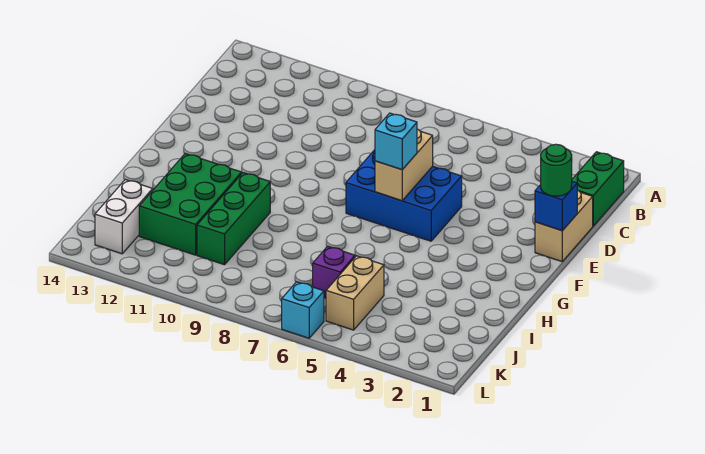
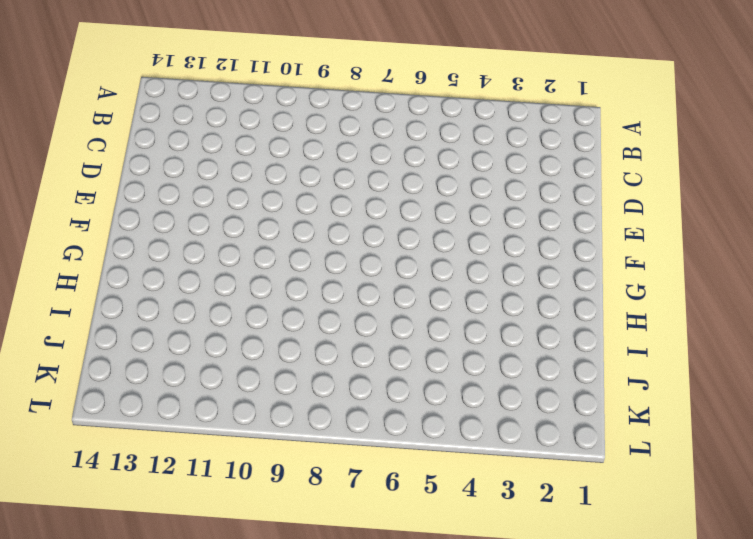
none -> green brick B1:C1 level 1
none -> tan brick D1:E1 level 1
none -> blue brick E5:F7 level 1

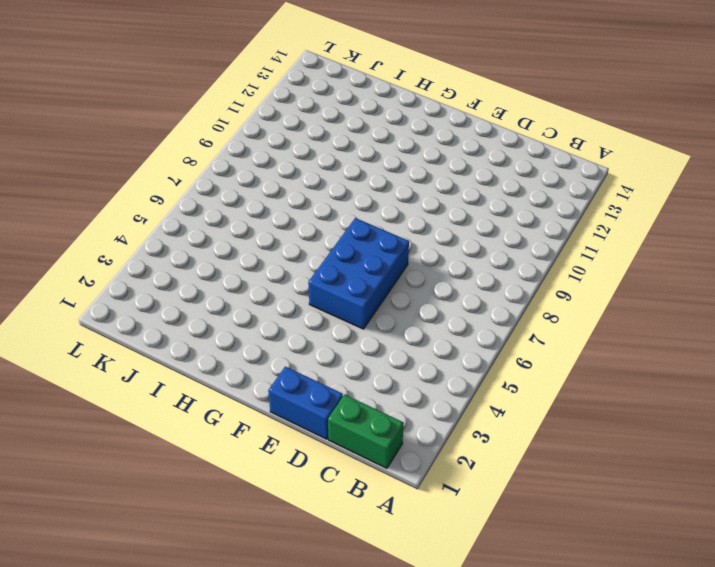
blue brick D1:E1 level 1 -> tan brick D1:E1 level 1
none -> green brick H10:J10 level 1
none -> green brick H11:J12 level 1
none -> tan brick J5:K5 level 1

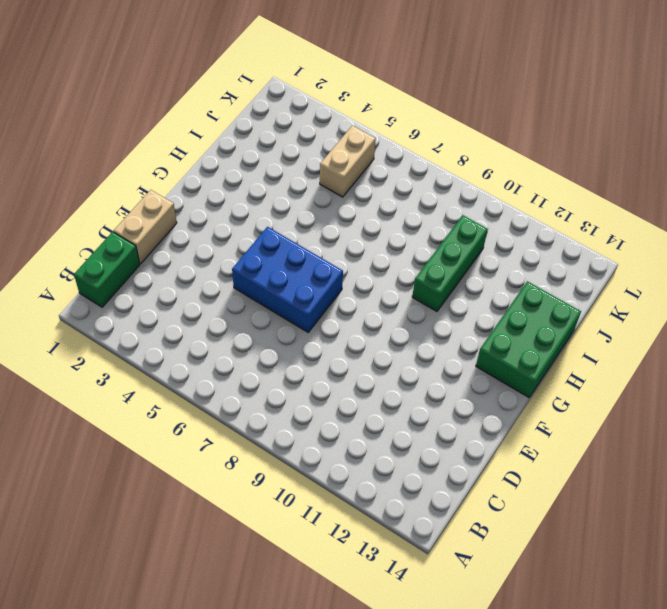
green brick G13:I14 level 1 -> green brick H11:J12 level 1
none -> purple brick J6 level 1
none -> white brick J13:K13 level 1
none -> cyan brick L6 level 1

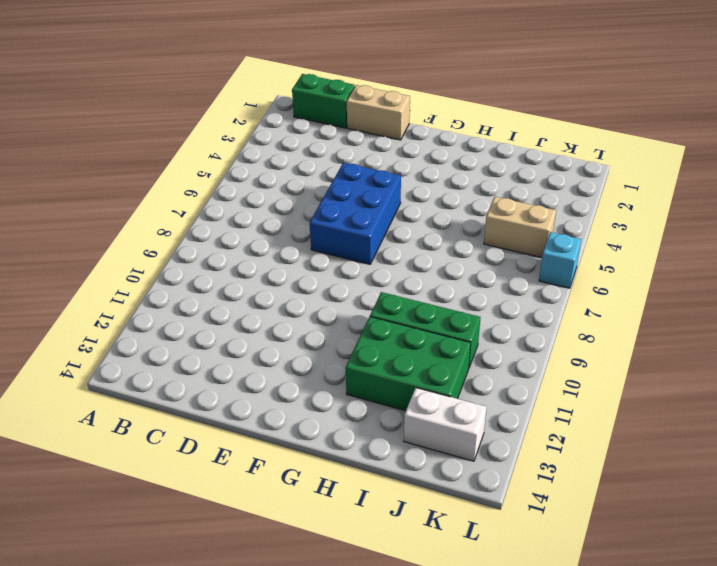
none -> purple brick J6 level 1
none -> blue brick E1 level 2
none -> tan brick E6:F6 level 2

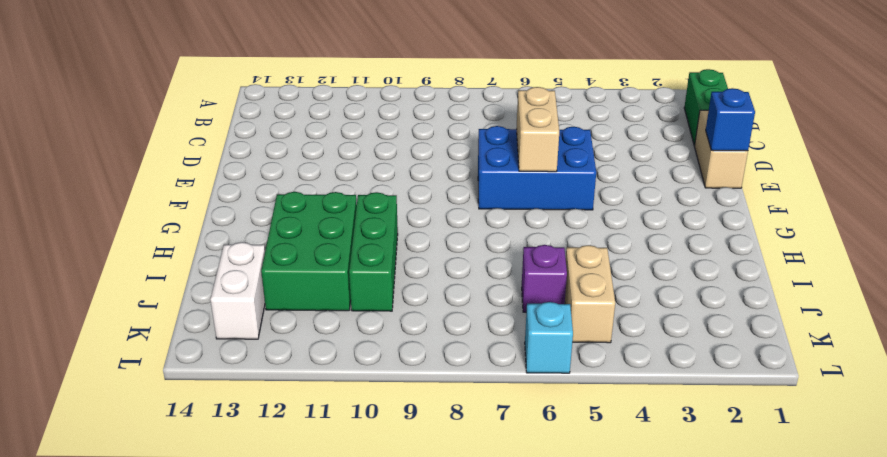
none -> green round brick E1 level 3
none -> cyan brick F6 level 3

